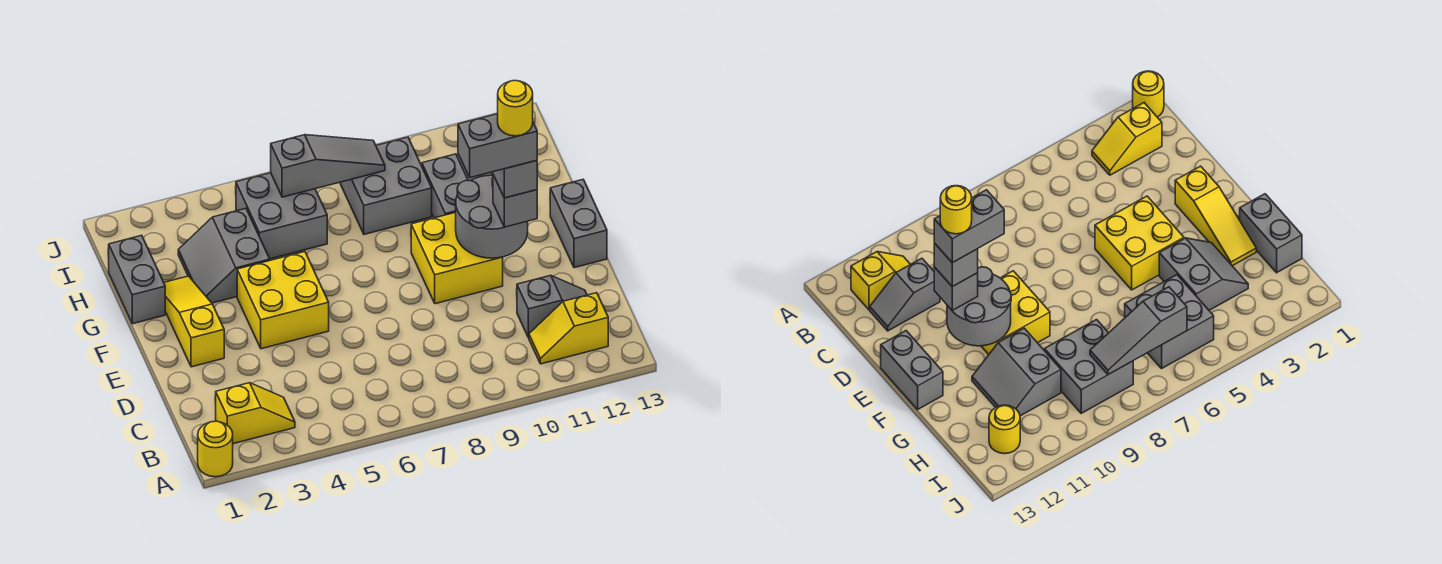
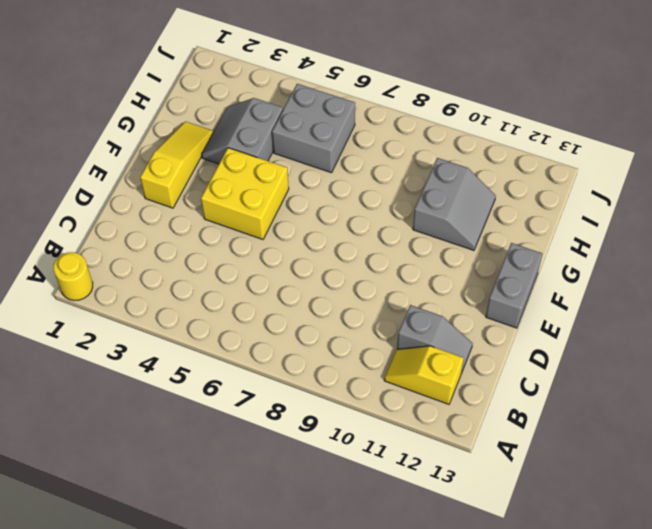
none -> yellow slope B2:B3 level 1 top 2
none -> yellow brick E9:F10 level 1
none -> grey brick G1:H1 level 1

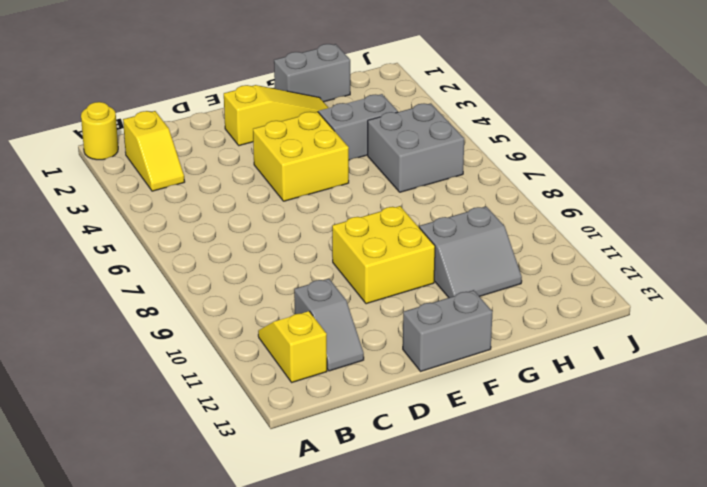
none -> grey brick H8:I9 level 1
none -> yellow round brick I12 level 1
none -> grey round brick E10:F11 level 2

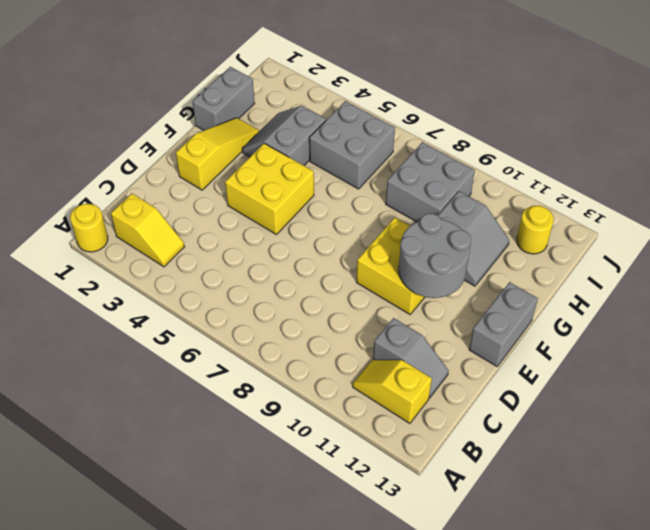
none -> grey slope I6:I8 level 2 top 6
none -> grey brick E11 level 3
none -> grey brick E11 level 4

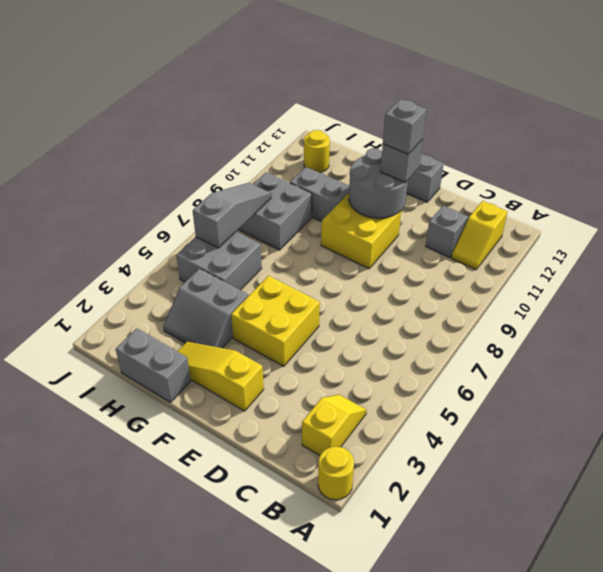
none -> grey brick E10:E11 level 5
none -> yellow round brick E11 level 6

